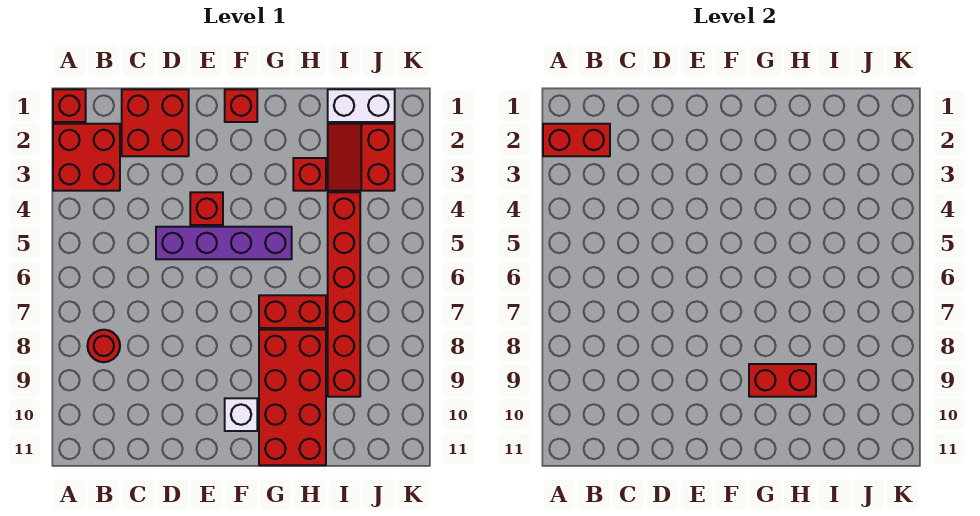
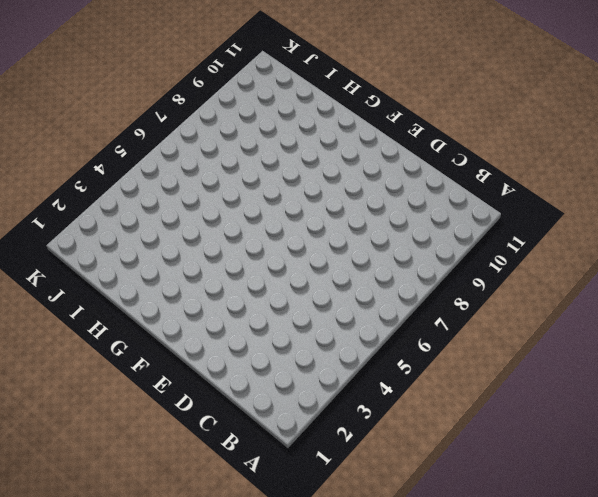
none -> red brick A1 level 1
none -> red brick A2:B3 level 1
none -> red round brick B8 level 1

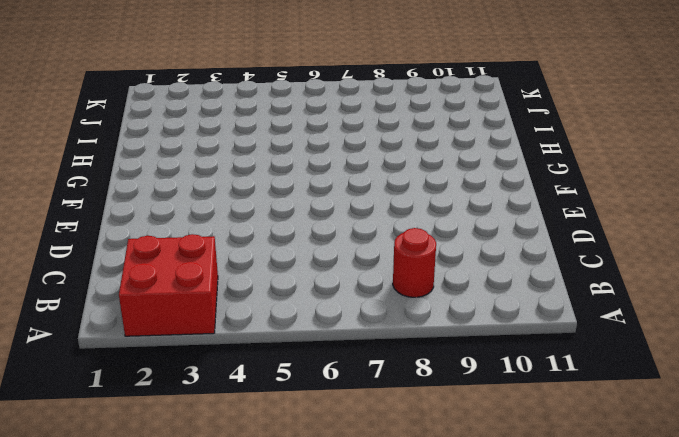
none -> red brick A1 level 1
none -> red brick C1:D2 level 1
none -> purple brick D5:G5 level 1

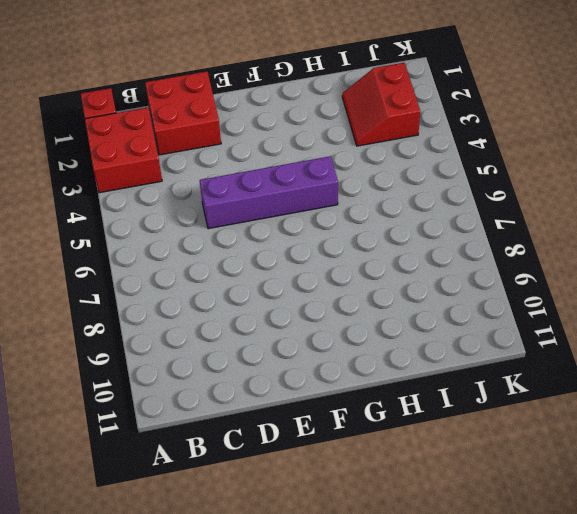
none -> red round brick B8 level 1
none -> red brick E4 level 1
none -> red brick F1 level 1

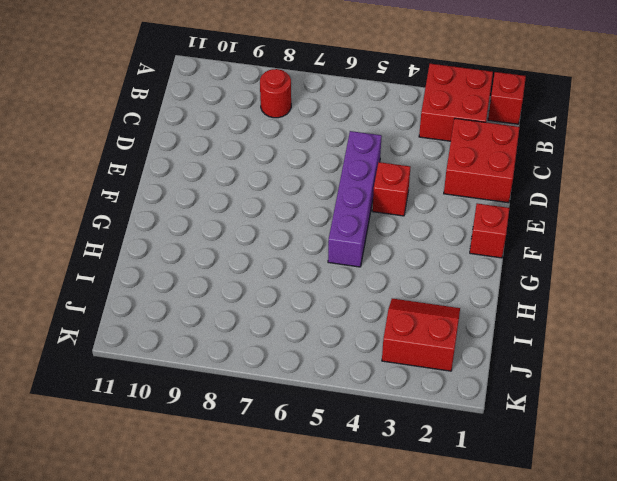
none -> white brick F10 level 1
none -> red brick G7:H7 level 1
none -> red brick G8:H11 level 1

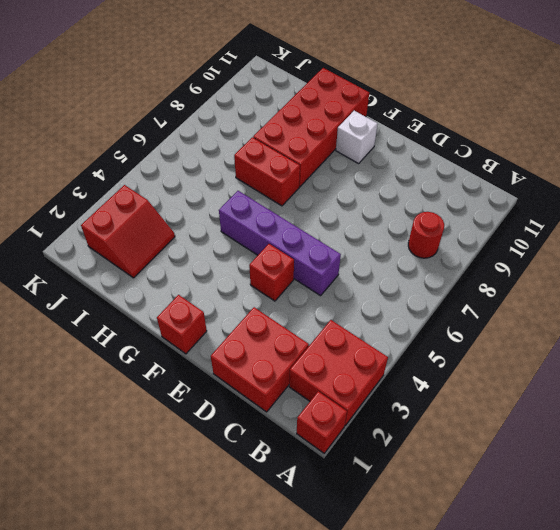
none -> red brick H3 level 1
none -> white brick I1:J1 level 1
none -> red brick I4:I9 level 1

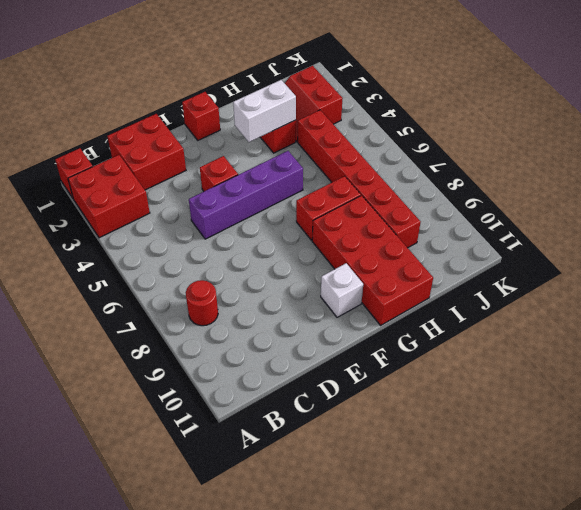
white brick G3:H3 level 2 -> white brick I1:J1 level 1
none -> red brick A2:B2 level 2
none -> red brick G9:H9 level 2

